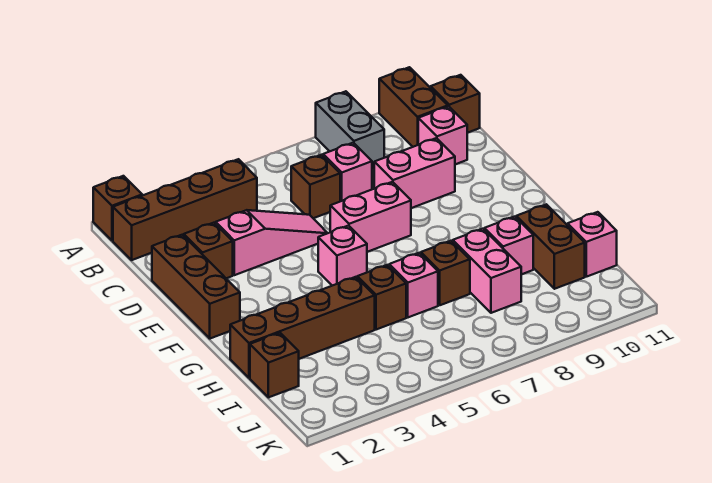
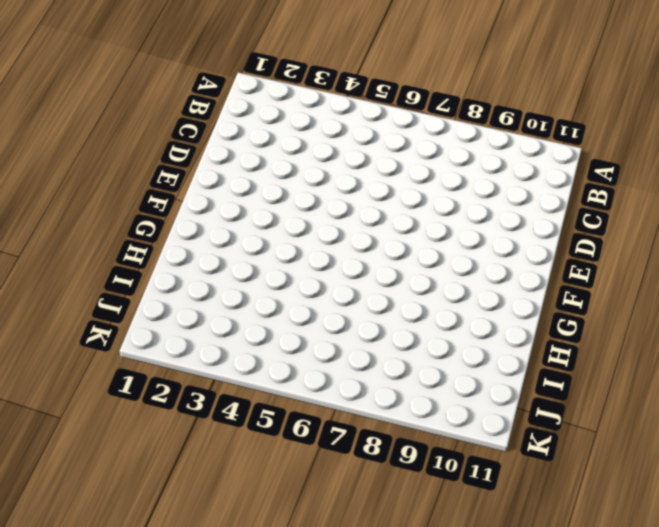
none -> brown brick A1 level 1
none -> grey brick A8:B8 level 1
none -> brown brick A10:B10 level 1

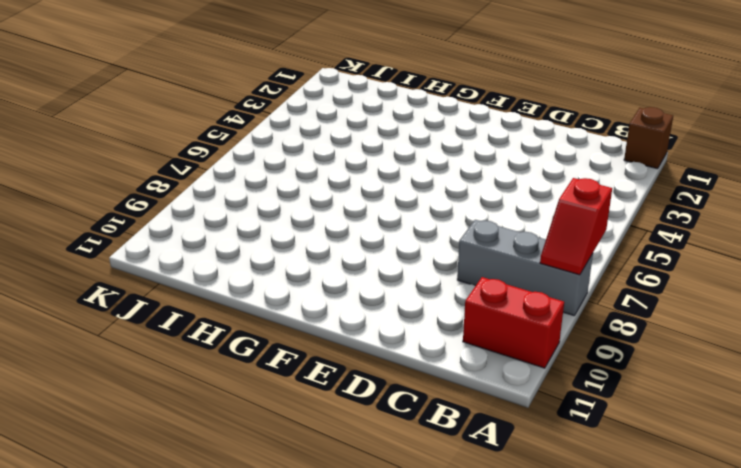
red slope A7:A8 level 2 top 7 -> none
grey brick A8:C8 level 1 -> grey brick A8:B8 level 1
red brick A10:B10 level 1 -> brown brick A10:B10 level 1
none -> brown brick B1:B4 level 1
none -> brown brick B11 level 1
none -> brown brick C6 level 1

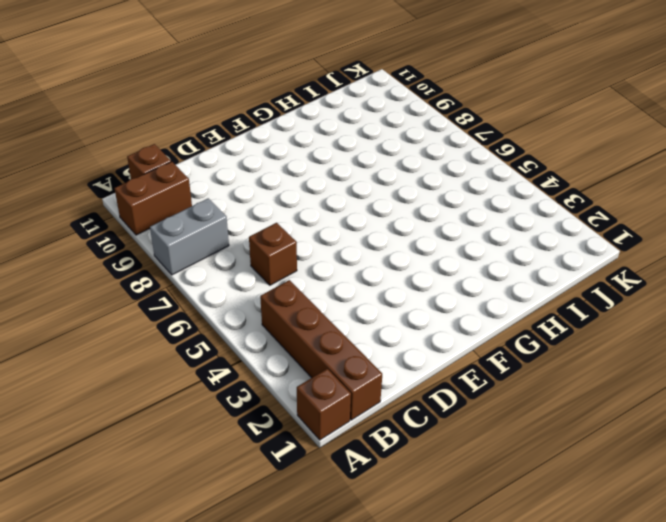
none -> pink brick C7 level 1
none -> pink brick C10 level 1
none -> brown brick D1:F1 level 1

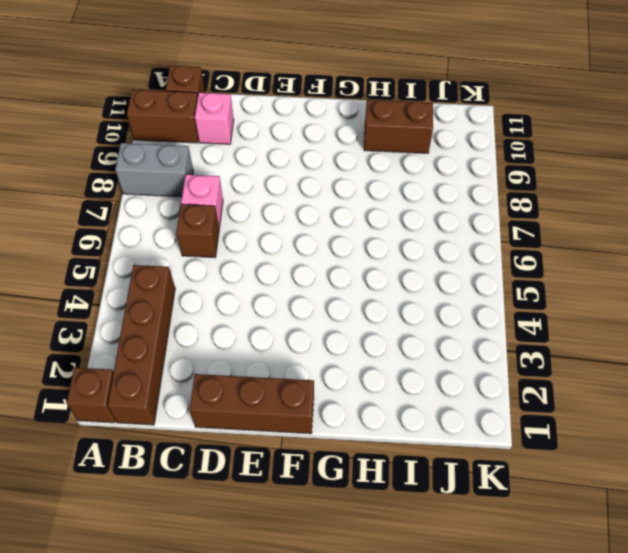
none -> brown brick D2 level 1
none -> pink slope D3:D5 level 1 top 3
none -> pink brick D8:D9 level 1

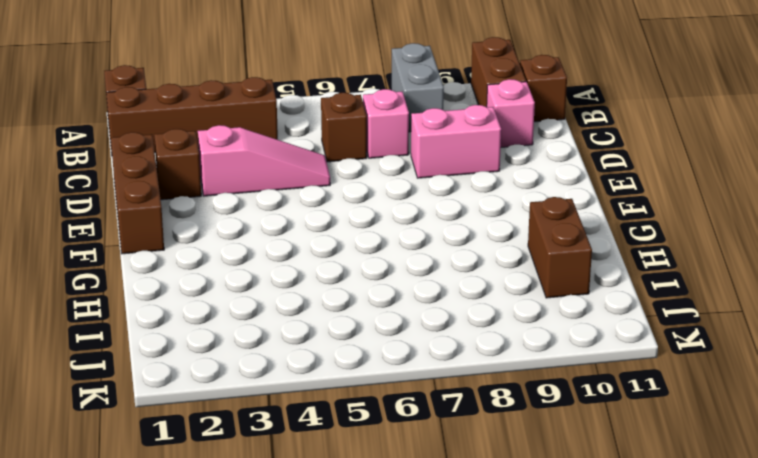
none -> pink brick E6:E7 level 1
none -> pink brick F5 level 1
none -> brown brick H1:H4 level 1

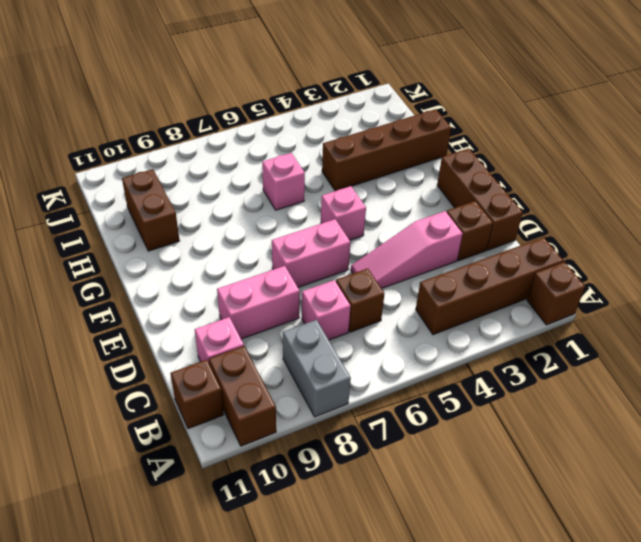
none -> brown brick H5 level 1
none -> brown brick H7 level 1
none -> pink brick H8:I8 level 1

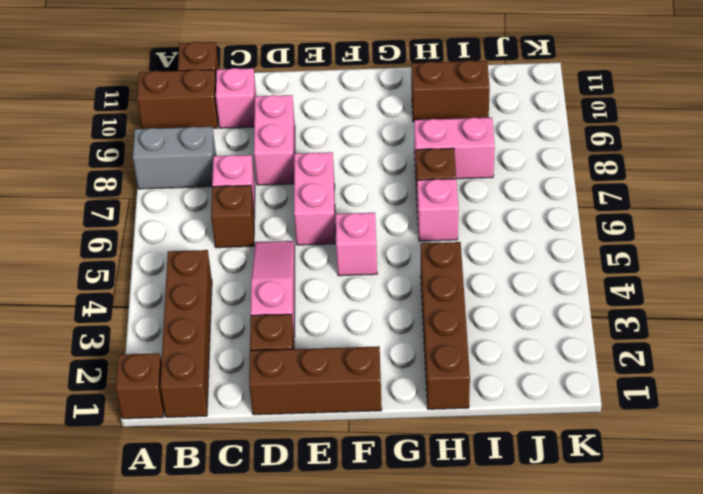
none -> brown brick H5 level 1
none -> pink brick H9 level 1
none -> brown brick I1 level 1

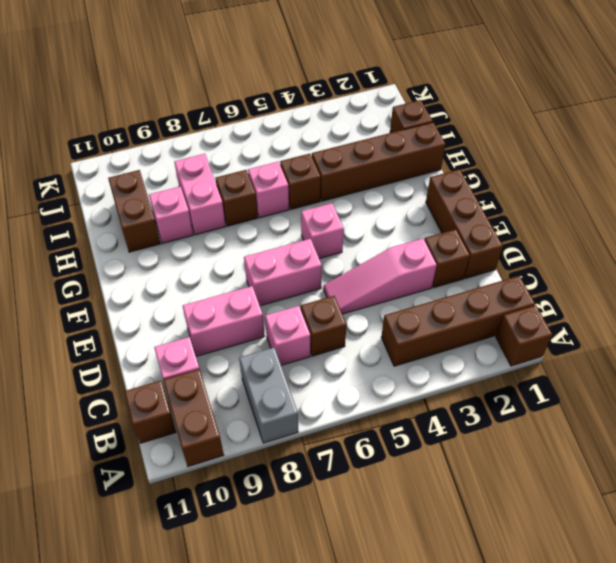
none -> pink brick I11 level 1

